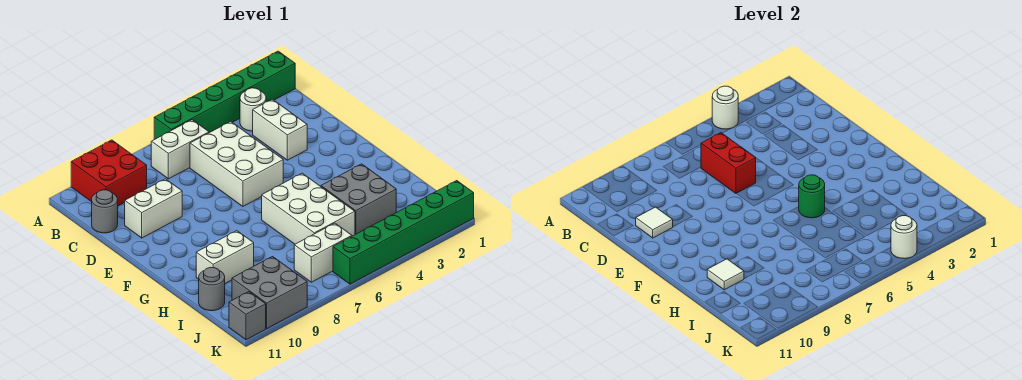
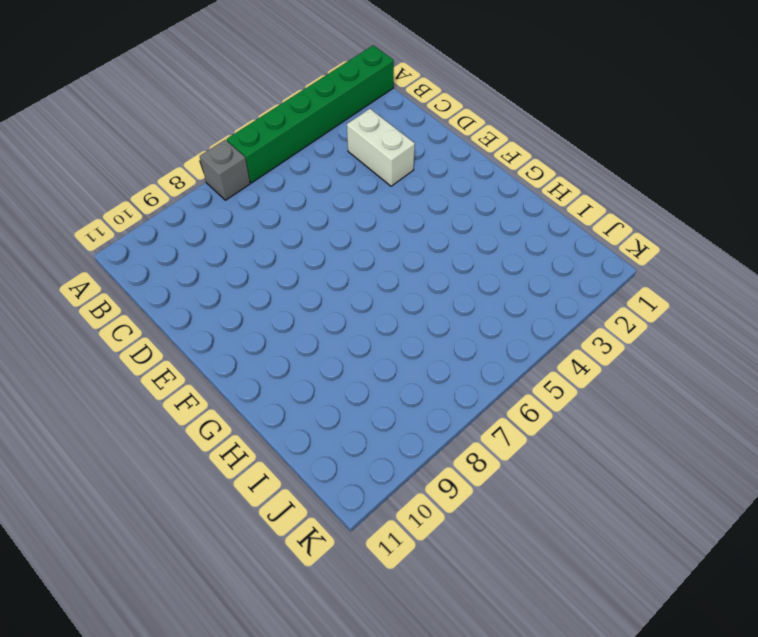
grey brick A7 level 1 -> grey brick K11 level 1
none -> red brick A9:B10 level 1
none -> white round brick B3 level 1
none -> white brick B6:B7 level 1

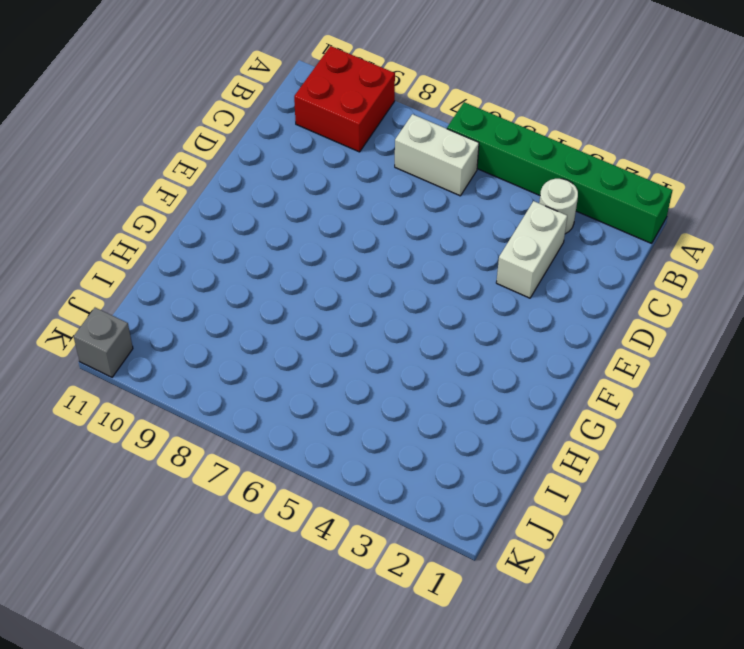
none -> white brick C5:E6 level 1
none -> grey round brick C11 level 1
none -> white brick D9:D10 level 1

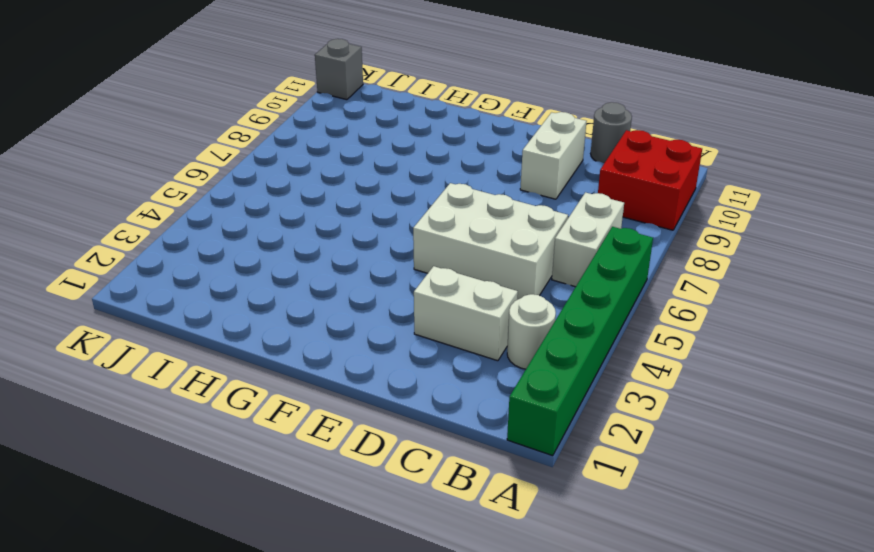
none -> white brick G5:I6 level 1
none -> grey brick H3:I4 level 1
none -> white brick H9:H10 level 1

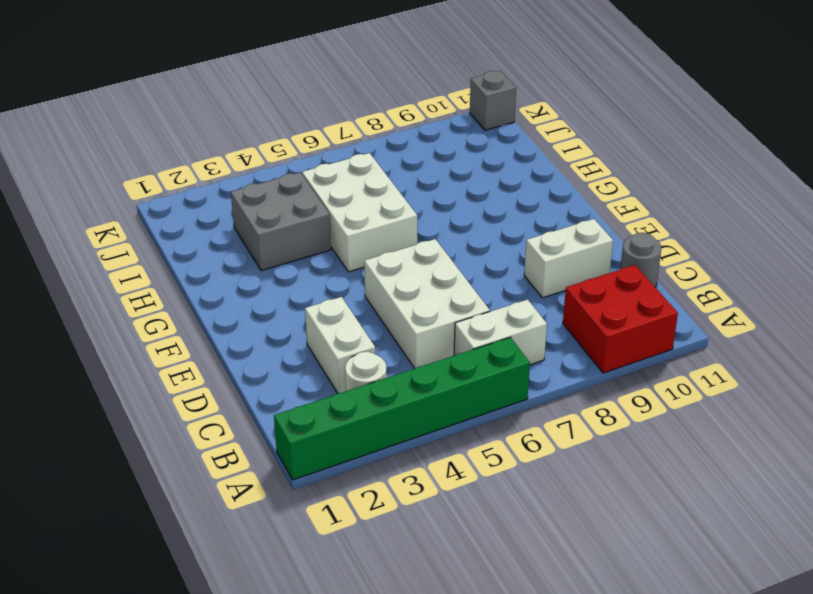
none -> white brick H9:H10 level 1
none -> grey round brick I11 level 1
none -> white brick J6:J7 level 1

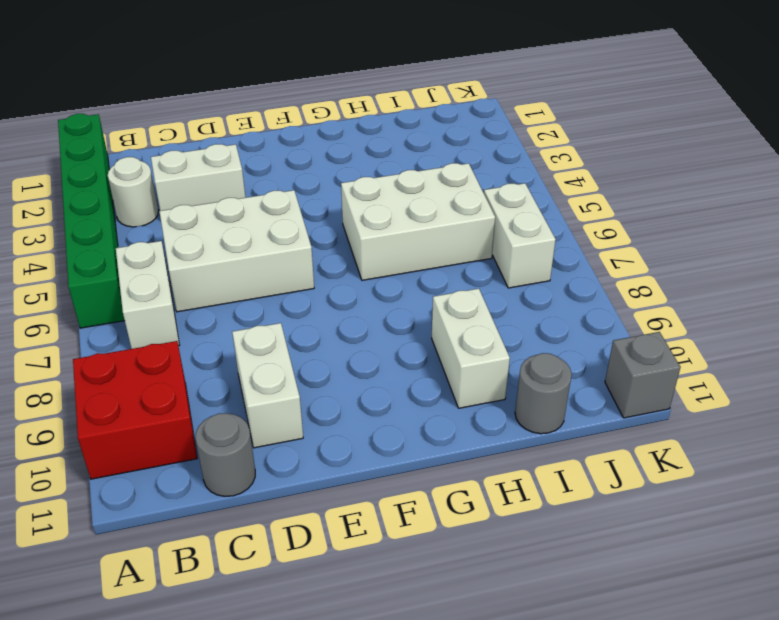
none -> grey brick H3:I4 level 1
none -> grey brick J9:K10 level 1
none -> green brick K1:K6 level 1

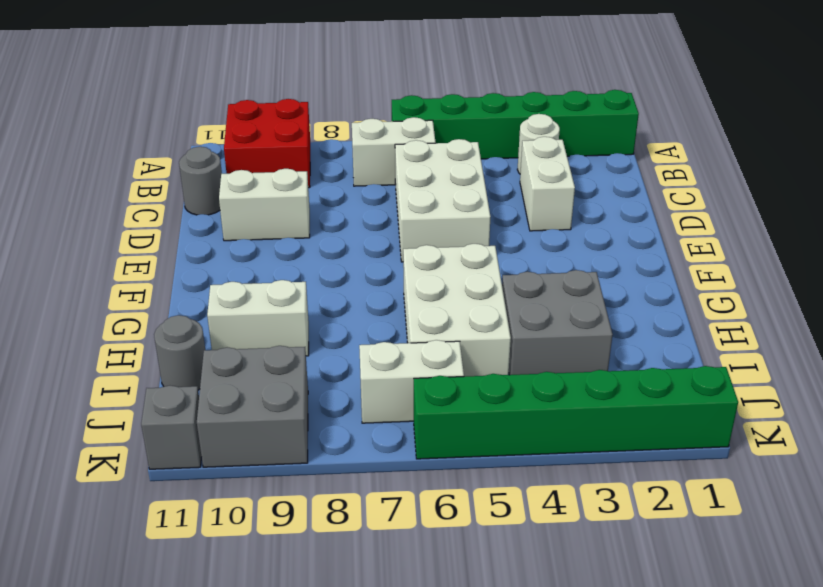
none -> white round brick A4 level 2
none -> red brick C6:D6 level 2
none -> white tile D10 level 2

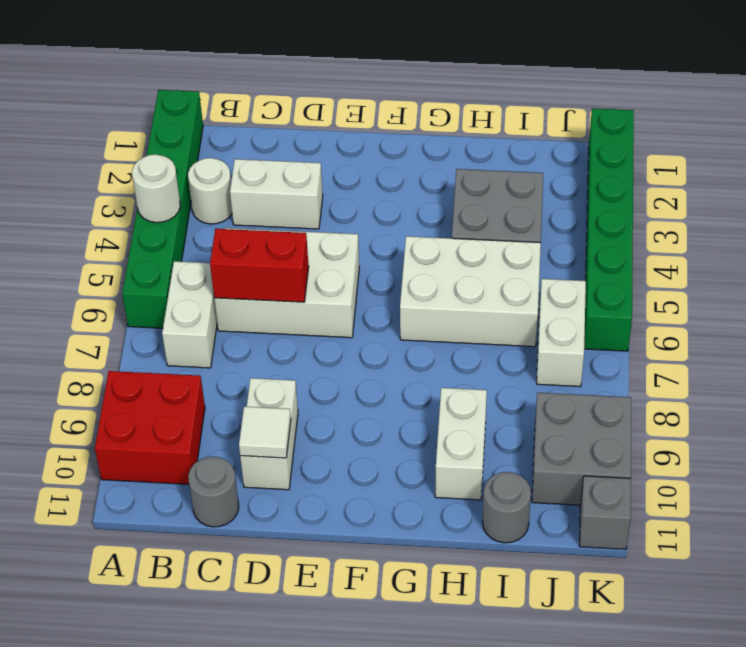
none -> green round brick G5 level 2
none -> white tile H10 level 2
none -> white round brick K4 level 2

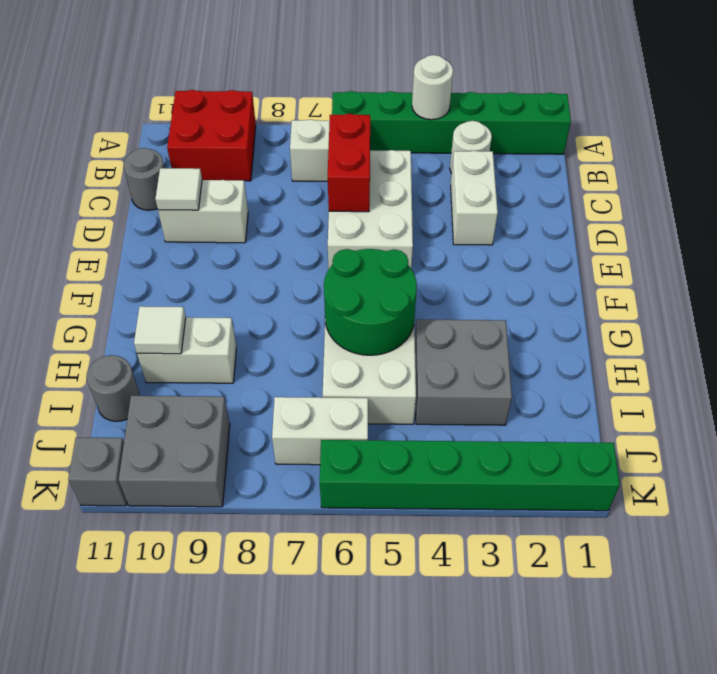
green round brick G5:H6 level 2 -> green round brick G5 level 2
none -> white round brick K4 level 2

